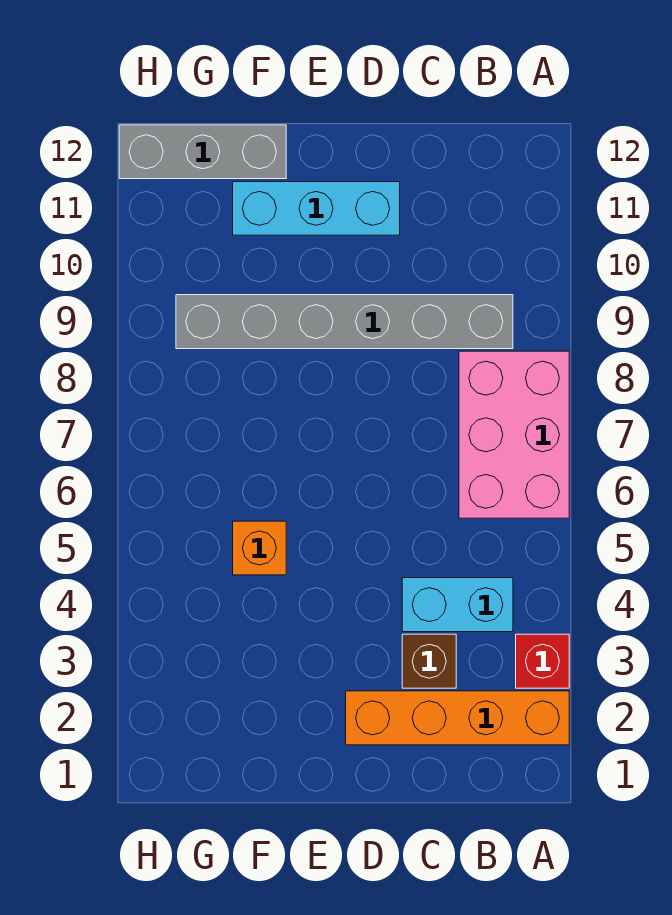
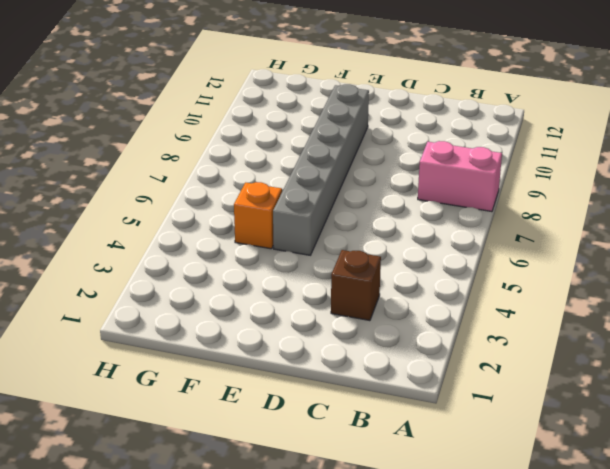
pink brick A8:B8 level 1 -> pink brick A6:B8 level 1
grey brick E5:E10 level 1 -> grey brick B9:G9 level 1
none -> orange brick A2:D2 level 1
none -> red brick A3 level 1

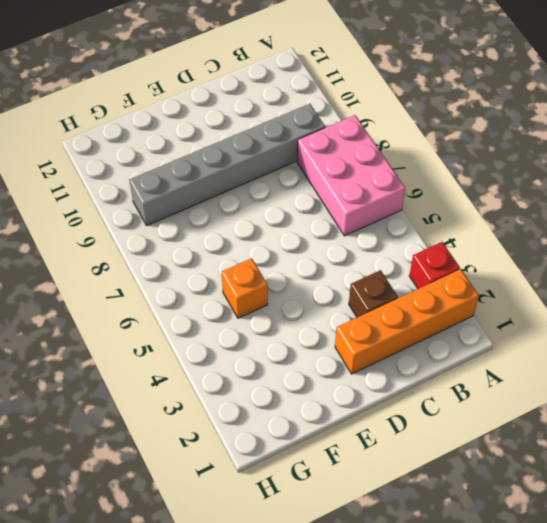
none -> cyan brick B4:C4 level 1
none -> cyan brick D11:F11 level 1

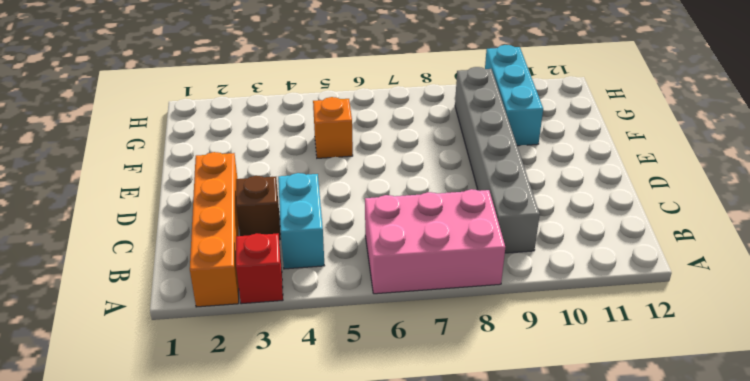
cyan brick F10:H10 level 1 -> cyan brick D11:F11 level 1
none -> grey brick F12:H12 level 1

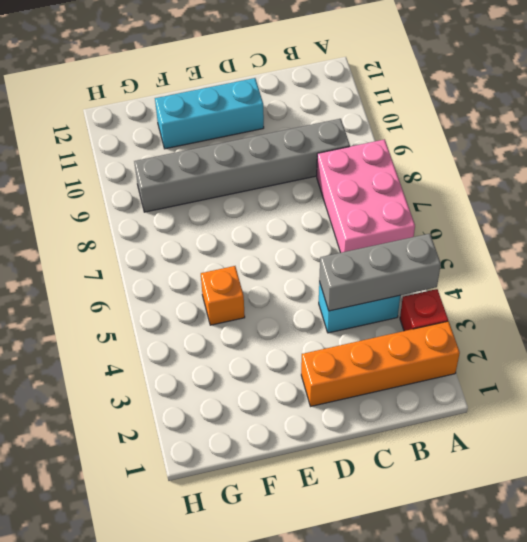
grey brick A4:C4 level 2 -> grey brick F12:H12 level 1
none -> brown brick C3 level 1

